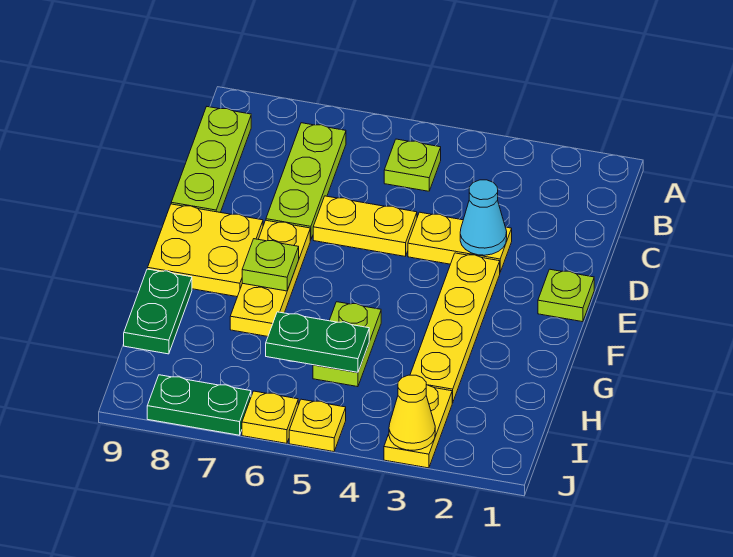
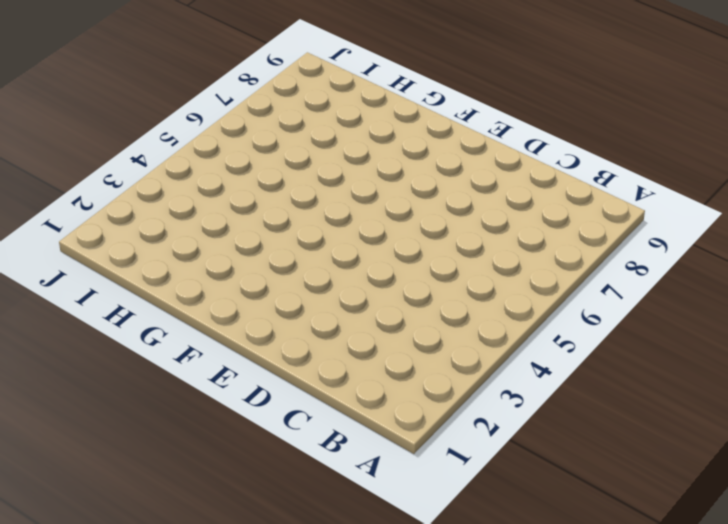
none -> lime plate B5 level 1
none -> lime plate B7:D7 level 1
none -> lime plate B9:D9 level 1

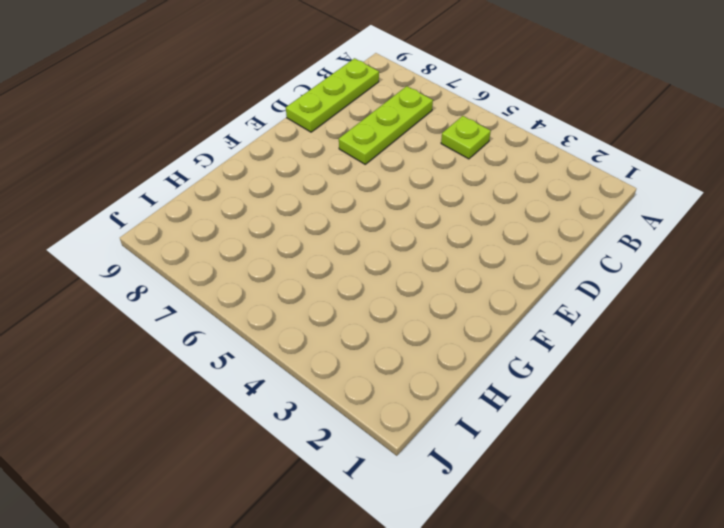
none -> yellow plate D3:D4 level 1
none -> yellow plate D5:D6 level 1
none -> lime plate E1 level 1

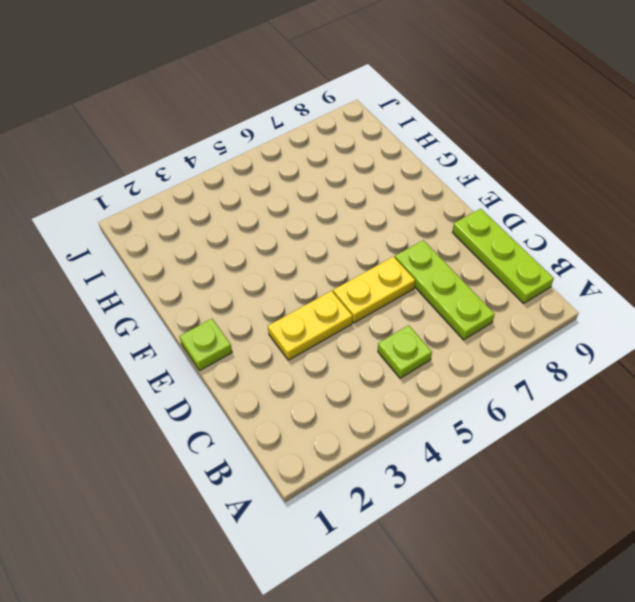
none -> yellow plate E3:H3 level 1
none -> yellow plate E7:G7 level 1
none -> yellow plate E8:F9 level 1

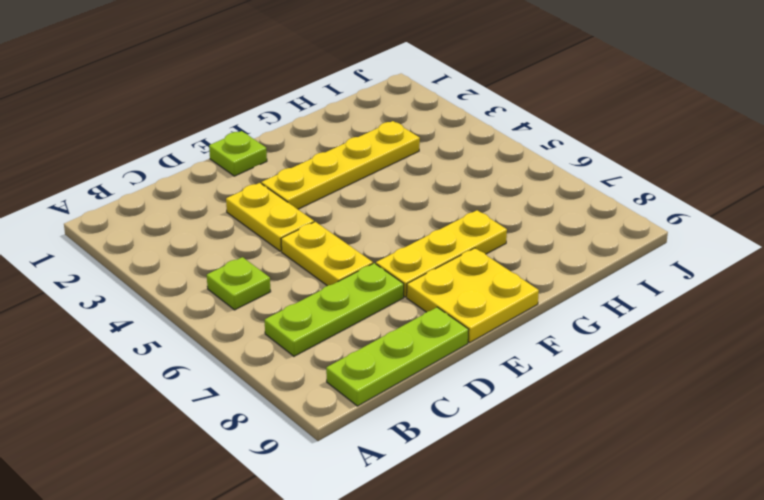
none -> lime plate G5:H5 level 1
none -> green plate G9:H9 level 1
none -> yellow plate I3:J3 level 1

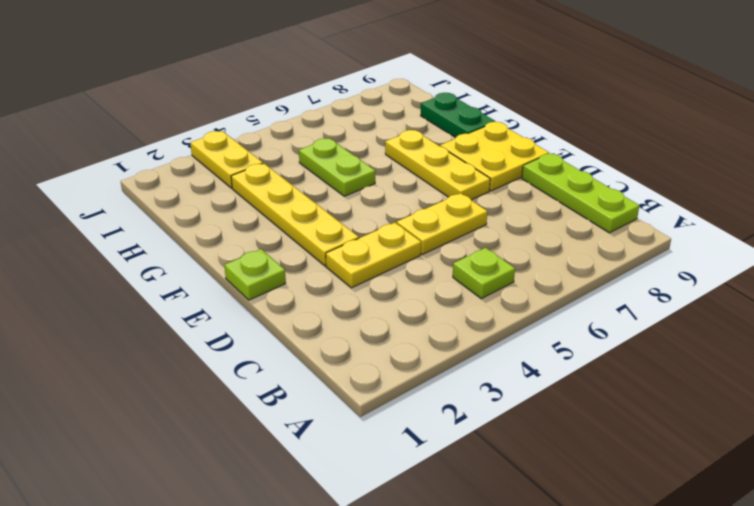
none -> lime plate B7:D7 level 1
none -> yellow plate J5 level 1
none -> yellow plate J6 level 1

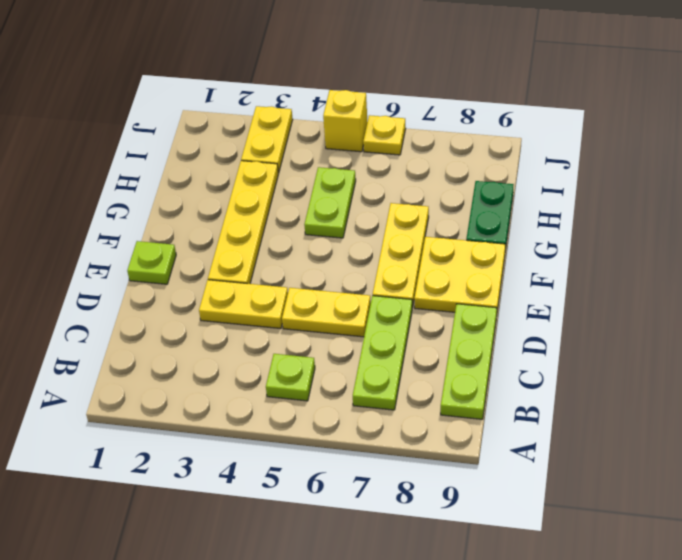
yellow brick J5 level 1 -> yellow plate J5 level 1
none -> green plate J7:J8 level 1
none -> cyan cone D3 level 2
none -> lime plate F7 level 2

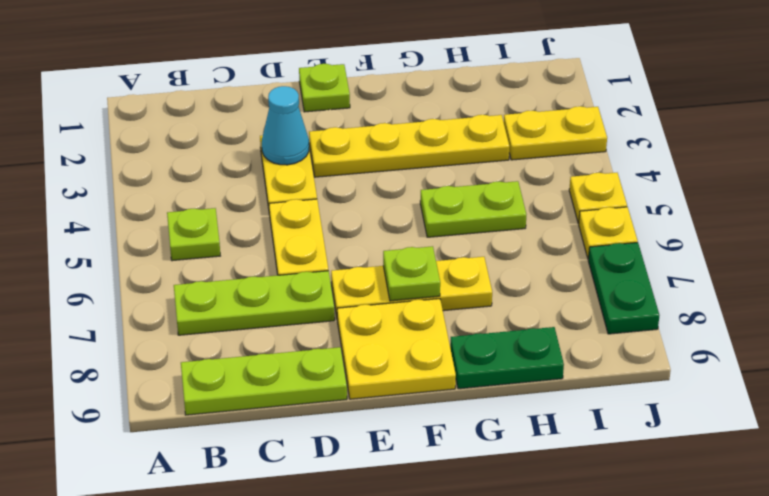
none -> green plate H5:H6 level 2
none -> yellow cone J3 level 2

